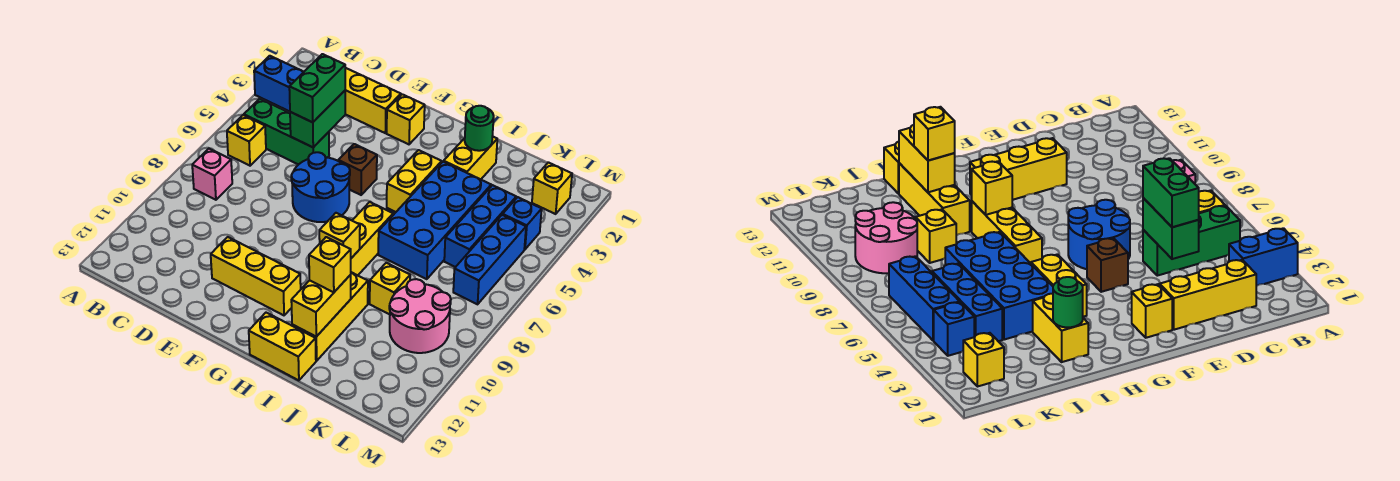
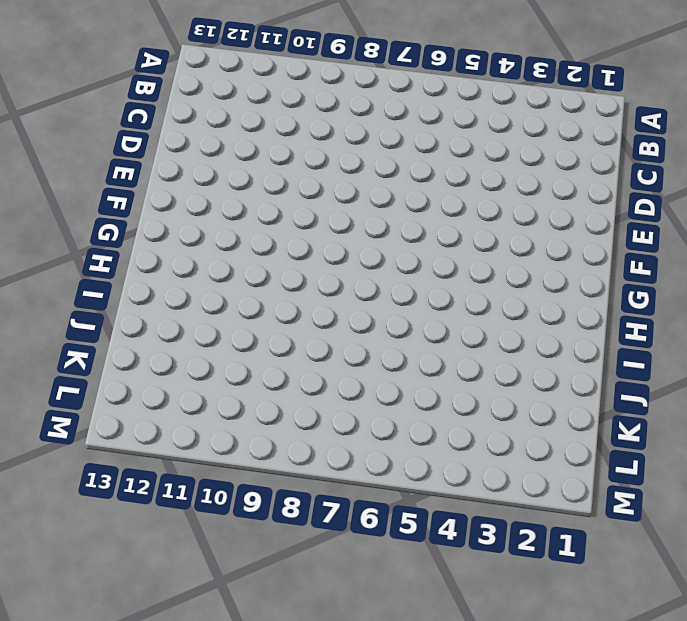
none -> blue brick A3:B3 level 1
none -> green brick B5:D5 level 1
none -> yellow brick B6 level 1

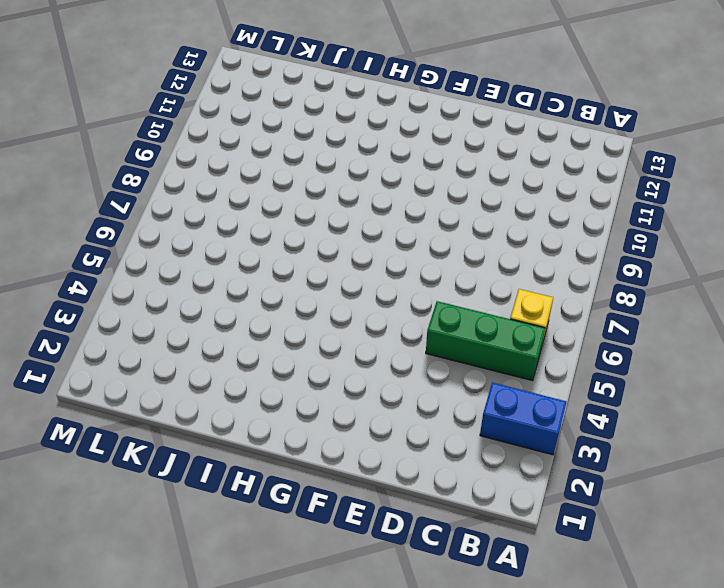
none -> pink brick B8 level 1
none -> yellow brick C2:E2 level 1
none -> blue round brick E6:F7 level 1

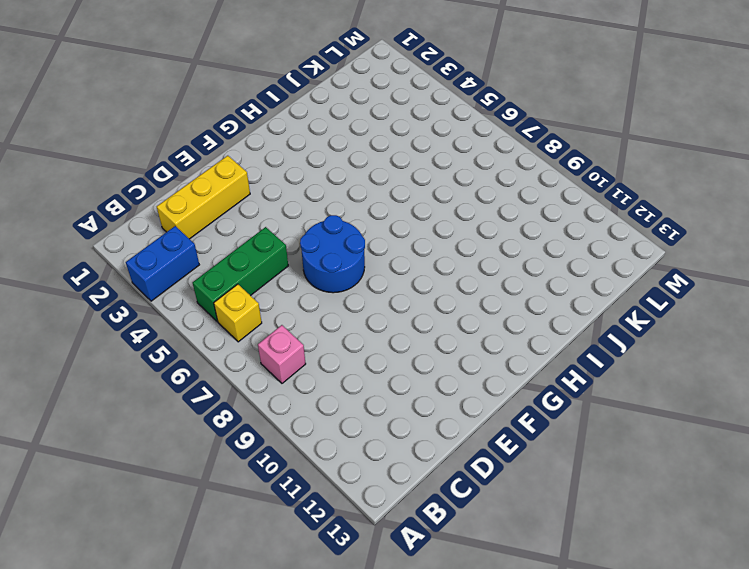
none -> yellow brick E11:G11 level 1
none -> yellow brick F2 level 1
none -> brown brick F5 level 1

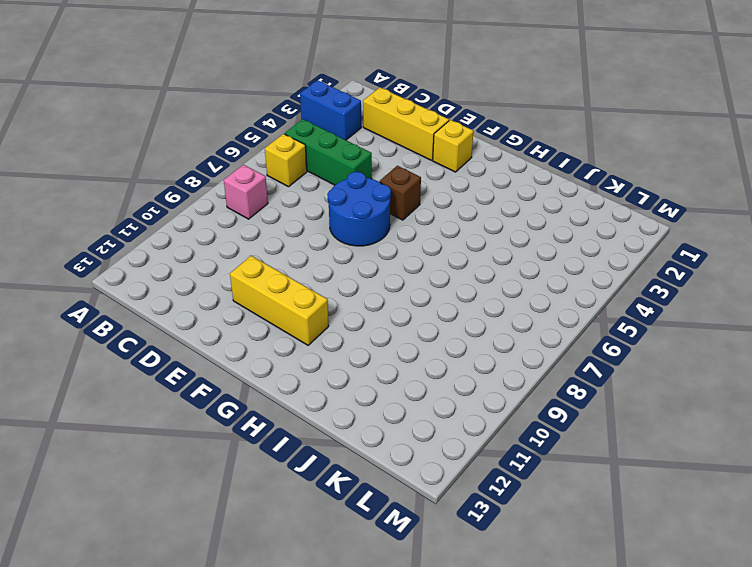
none -> yellow brick H4:H5 level 1
none -> yellow brick H7:H9 level 1
none -> yellow brick H13:I13 level 1

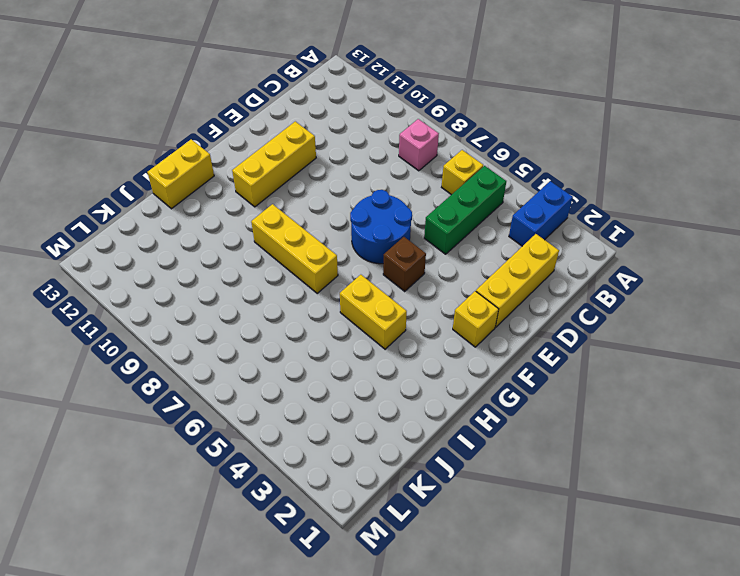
none -> yellow brick I2:I3 level 1
none -> blue brick I4:J7 level 1
none -> yellow brick I10:I12 level 1

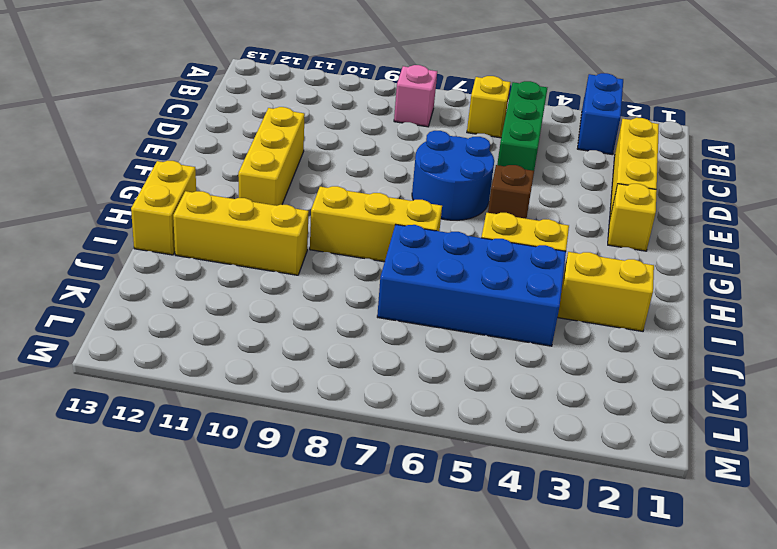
none -> yellow brick J9 level 1
none -> blue brick K4:K6 level 1
none -> pink round brick K9:L10 level 1

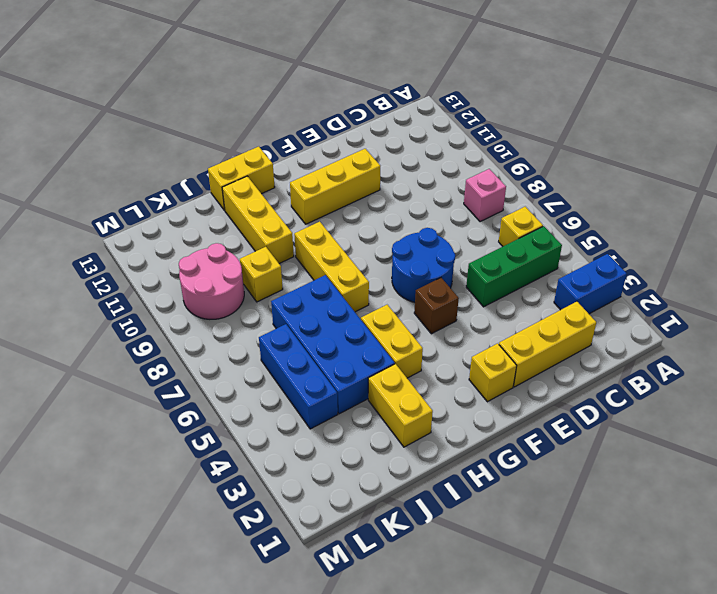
none -> yellow brick L2 level 1
none -> blue brick L4 level 1
none -> blue brick L5:L7 level 1

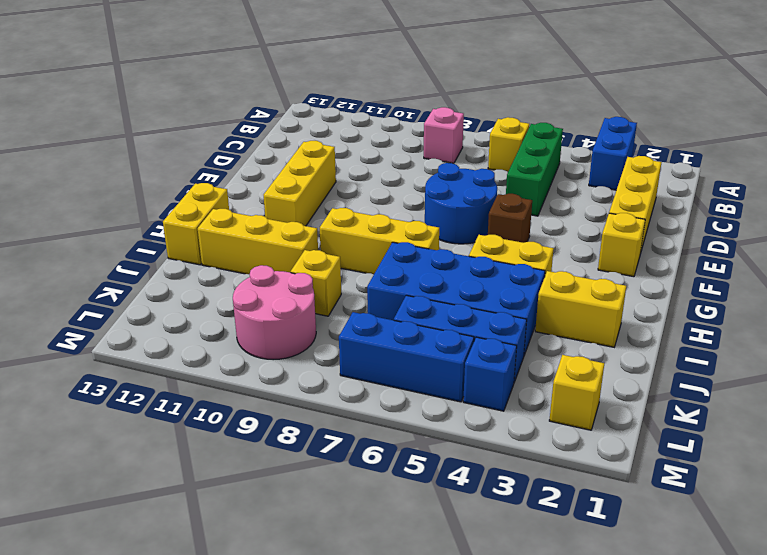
none -> green brick D4:D5 level 2
none -> yellow brick H9 level 2
none -> green round brick I2 level 2

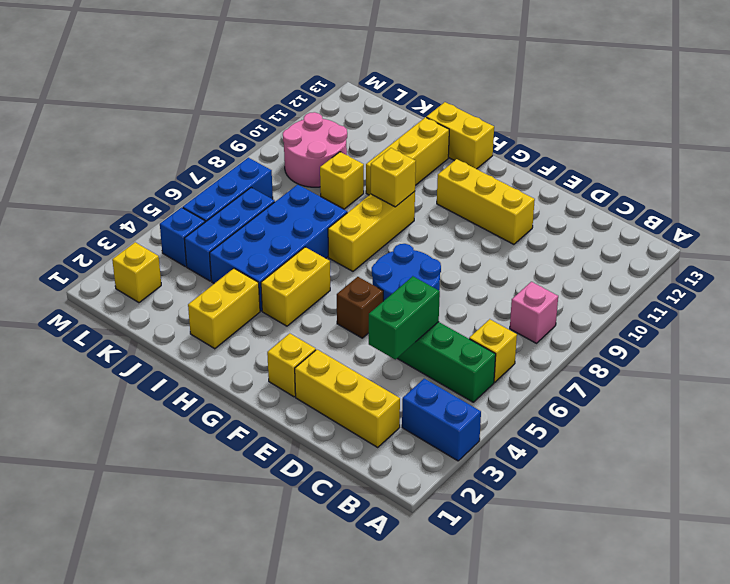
none -> green round brick I2 level 2
none -> yellow brick I11:I12 level 2
none -> green brick D4:D5 level 3

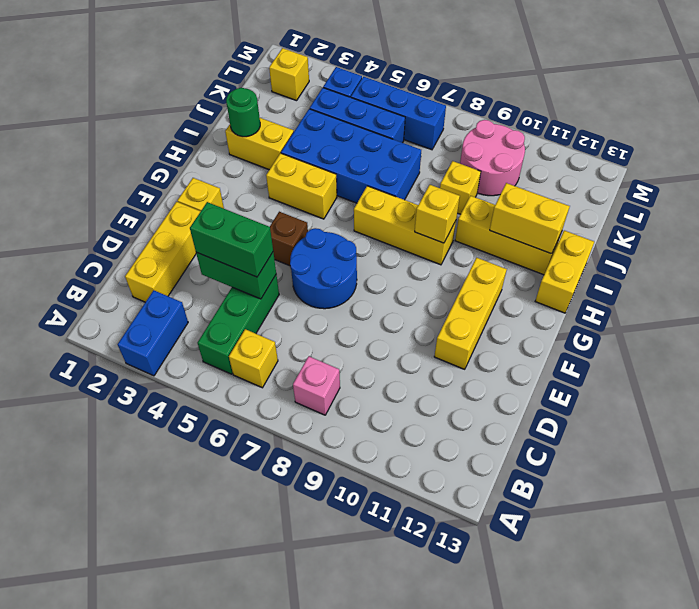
none -> yellow brick I11 level 3

